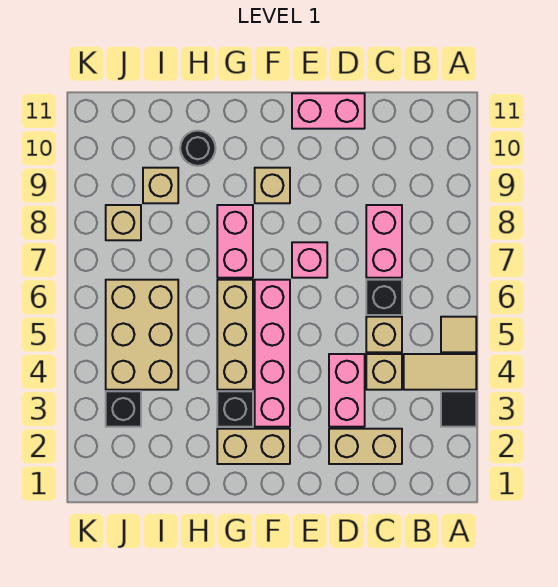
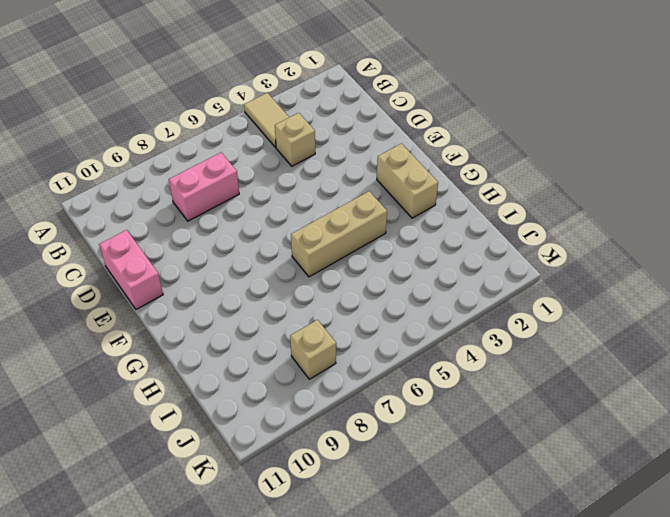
none -> black tile A3 level 1
none -> tan tile A5 level 1
none -> tan brick C2:D2 level 1

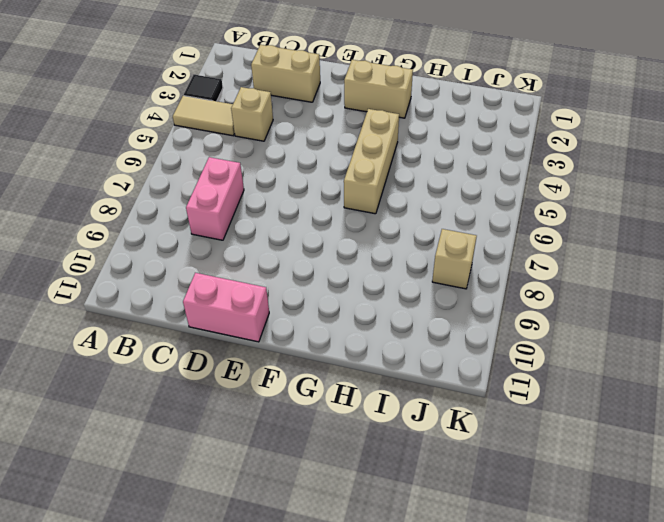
none -> tan tile A5 level 1
none -> tan brick C5 level 1
none -> black brick C6 level 1

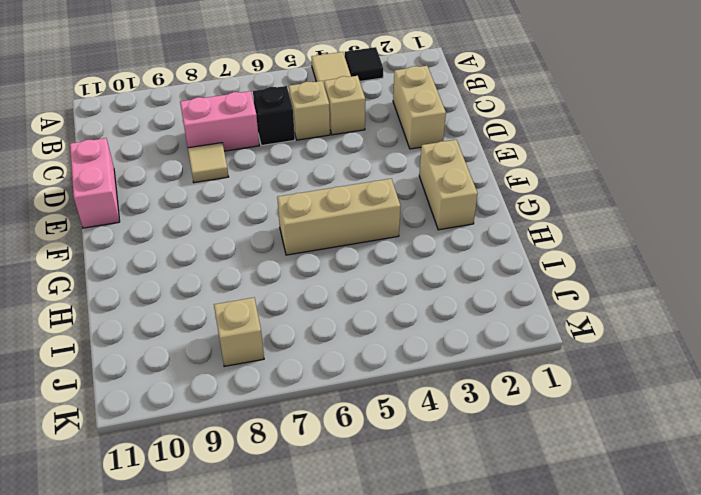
tan tile D8 level 1 -> tan tile A5 level 1
none -> pink brick D3:D4 level 1
none -> pink brick E7 level 1
none -> pink brick F3:F6 level 1

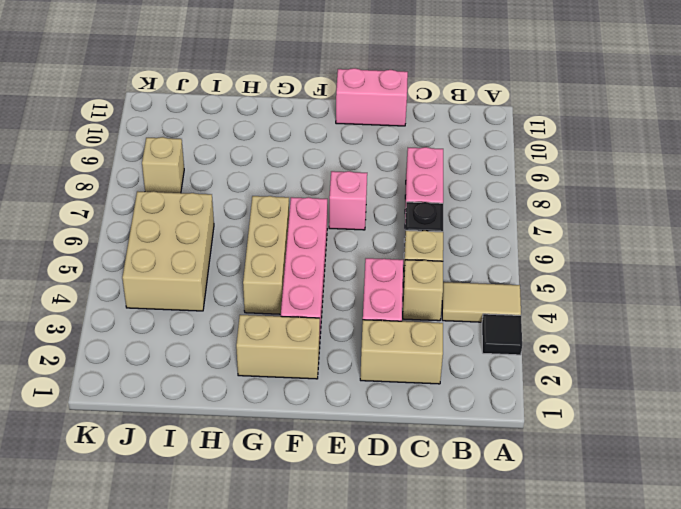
none -> tan tile A5 level 1
none -> tan brick F9 level 1
none -> black brick G3 level 1

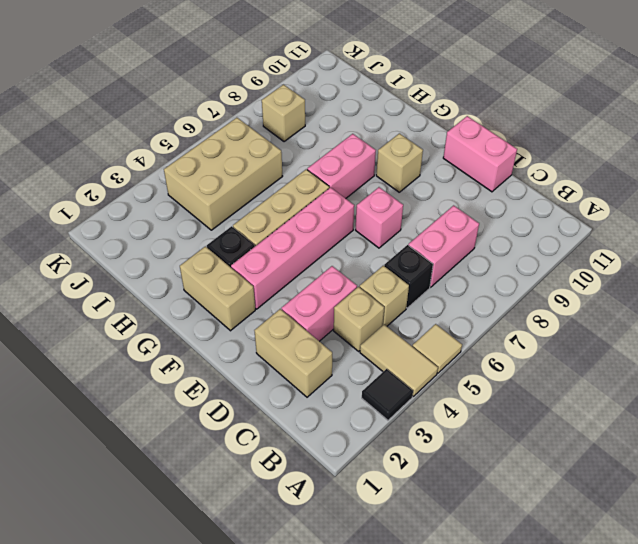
none -> black round brick H10 level 1
none -> tan brick I9 level 1
none -> black brick J3 level 1

